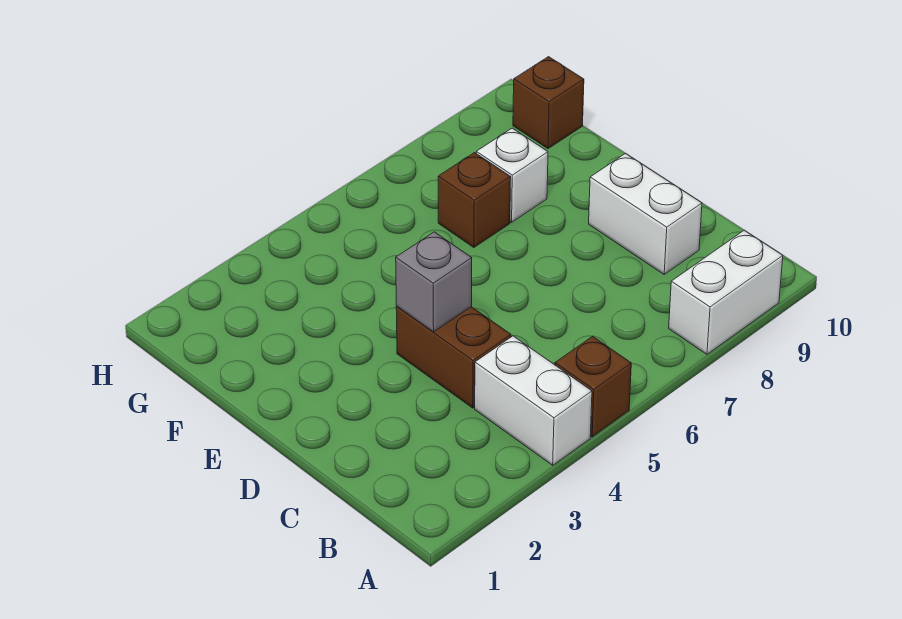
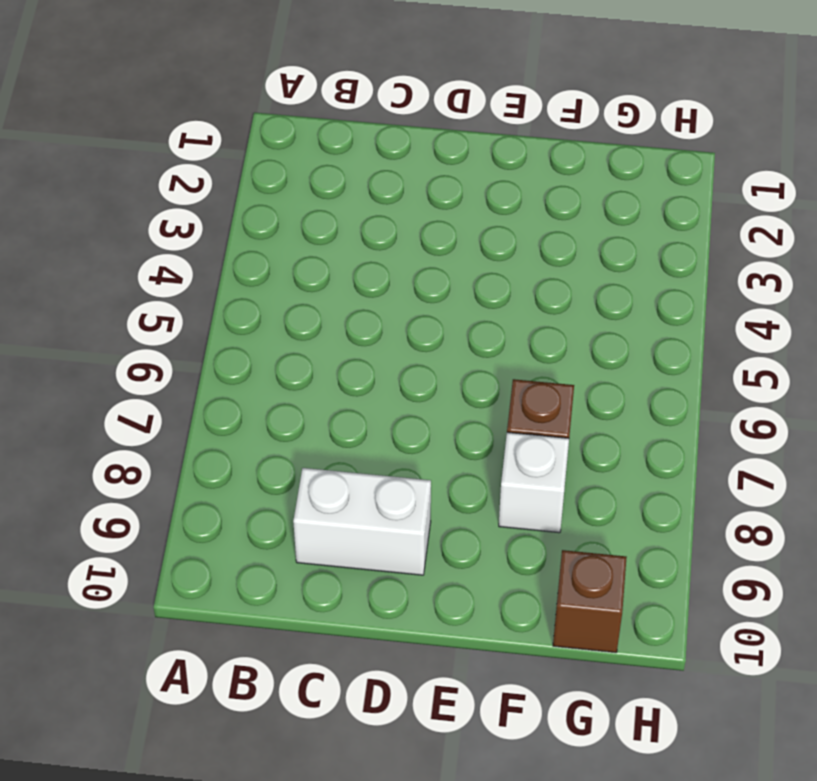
none -> white brick A4:B4 level 1
none -> brown brick A5 level 1

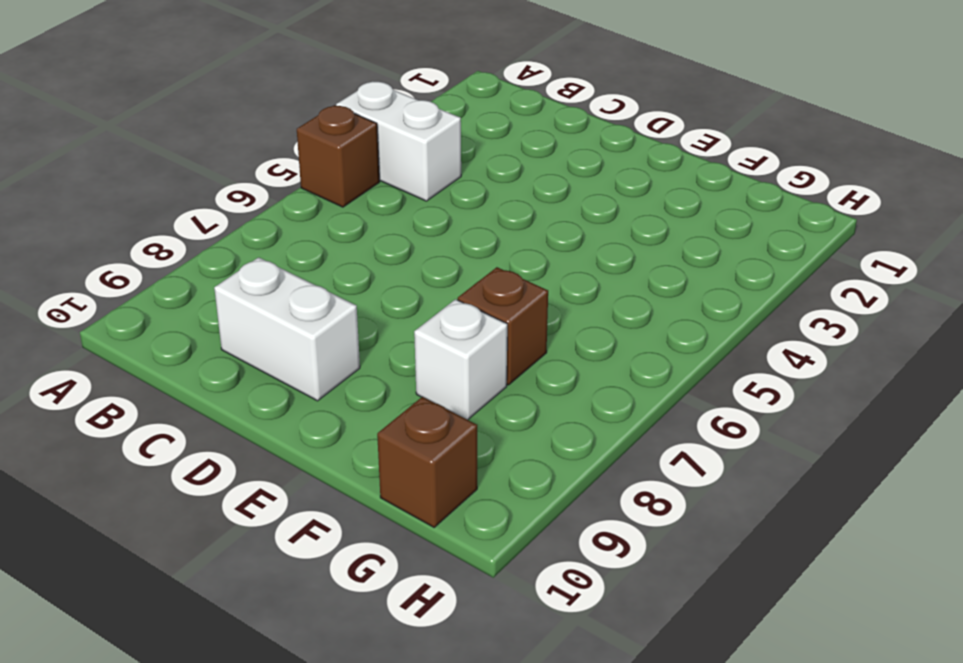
none -> white brick A8:A9 level 1
none -> brown brick C4:D4 level 1

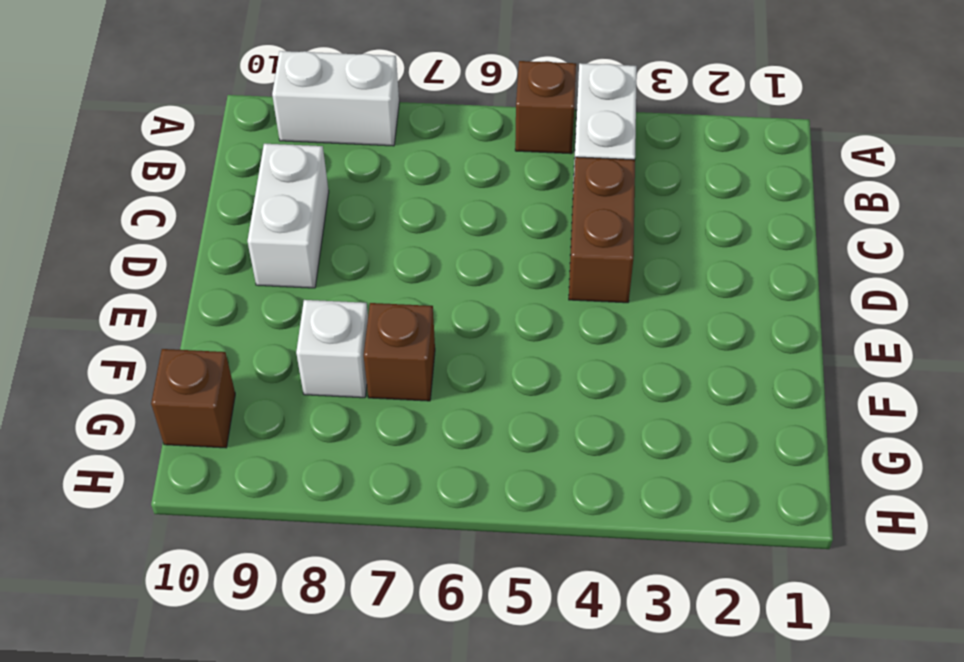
none -> grey brick D4 level 2

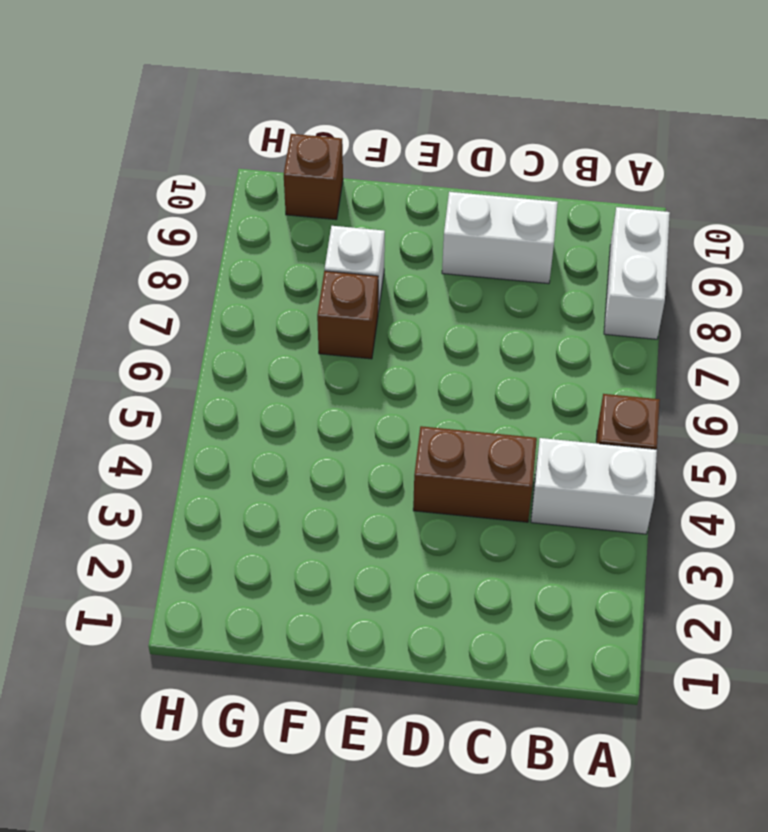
none -> grey brick D4 level 2

